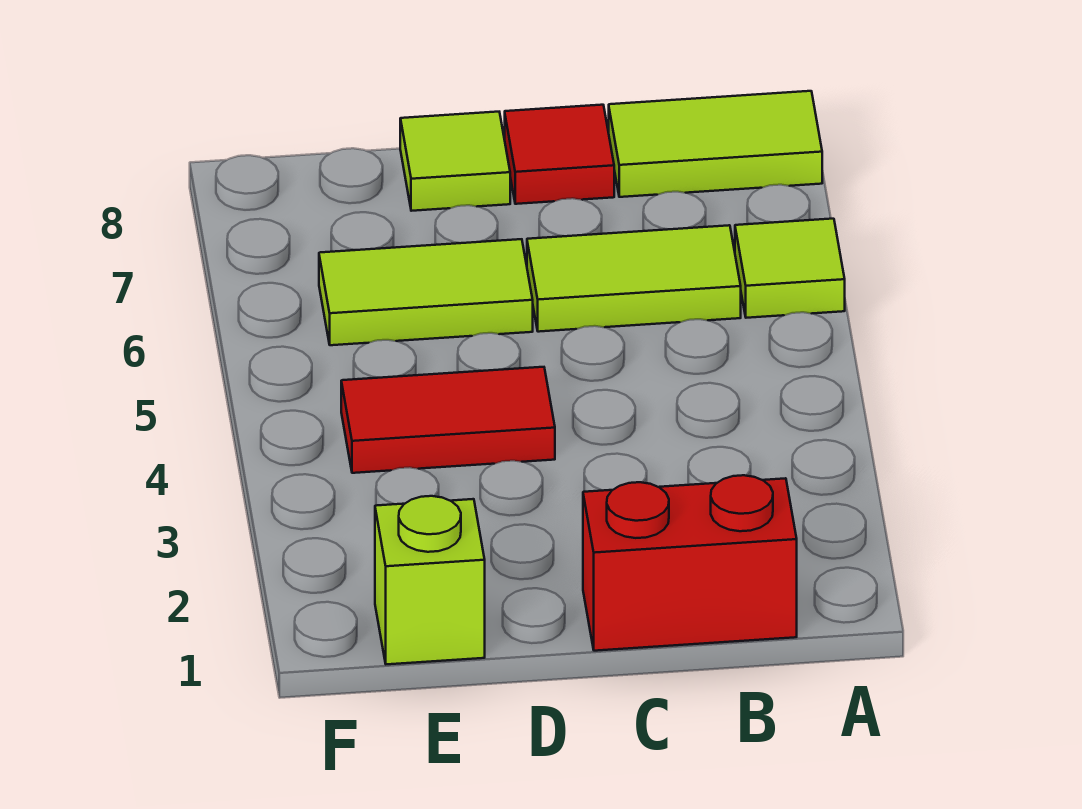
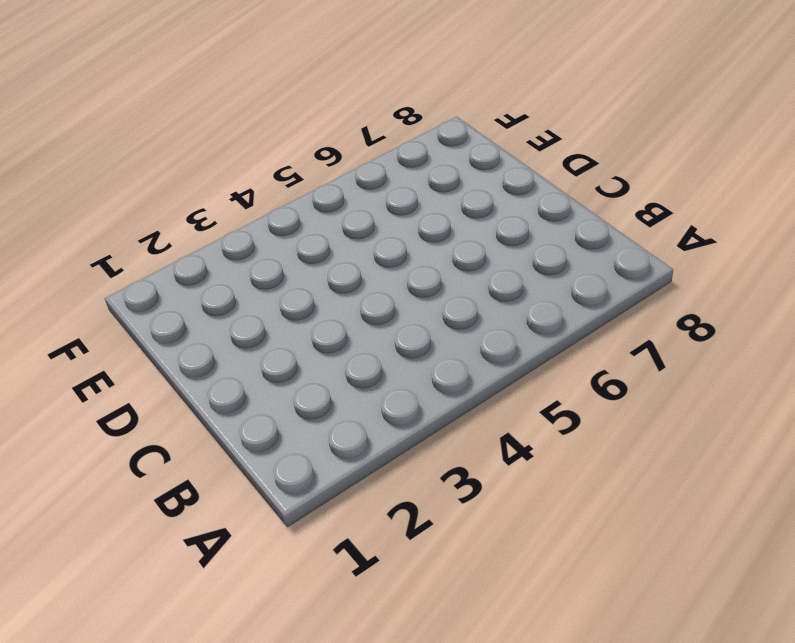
none -> lime tile A6 level 1
none -> lime tile A8:B8 level 1

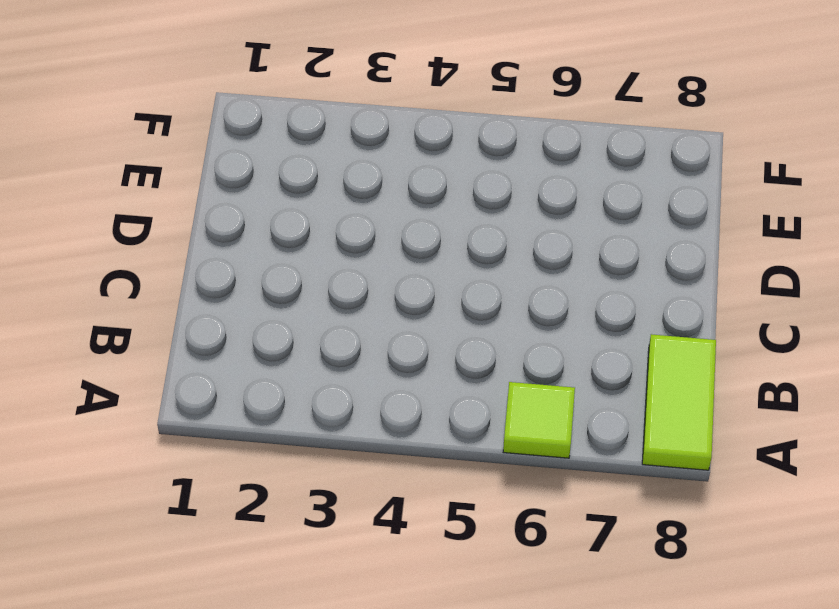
none -> red brick B1:C1 level 1
none -> lime tile B6:C6 level 1

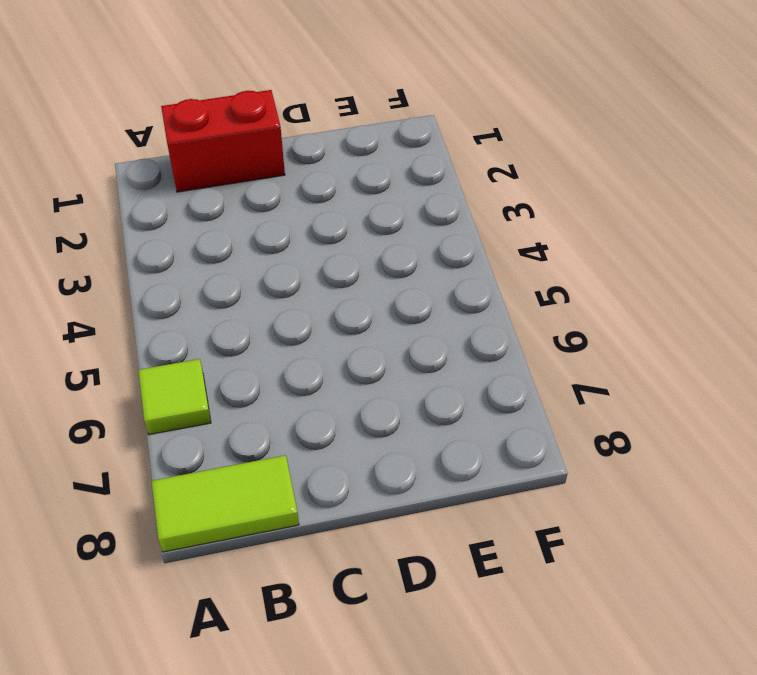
none -> lime tile B6:C6 level 1
none -> red tile C8 level 1

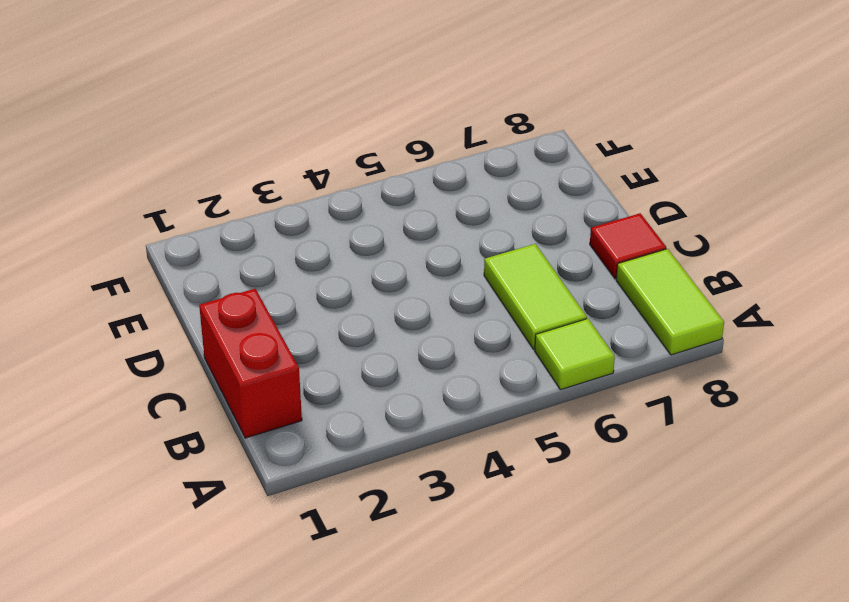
none -> red tile D4:E4 level 1
none -> lime tile D6:E6 level 1

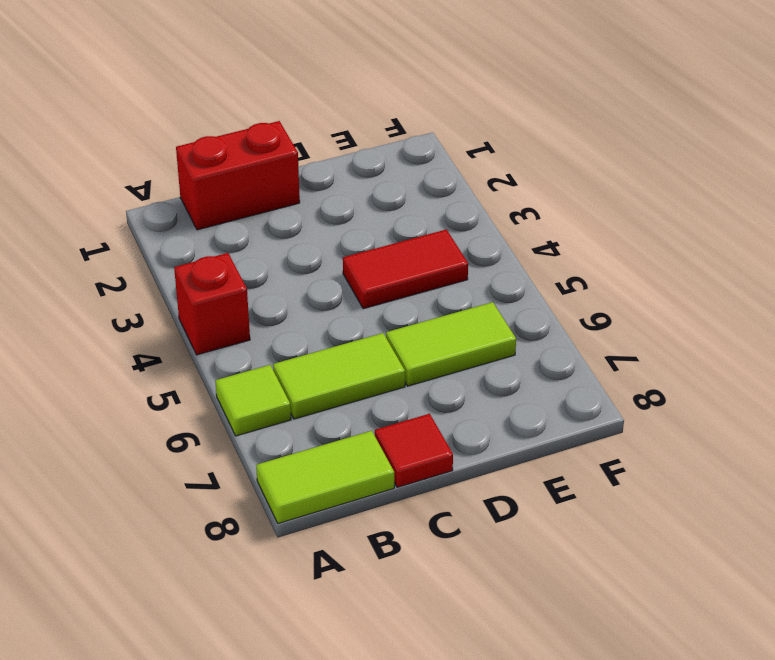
red brick A4 level 1 -> none
none -> lime tile D8 level 1
none -> lime brick E1 level 1

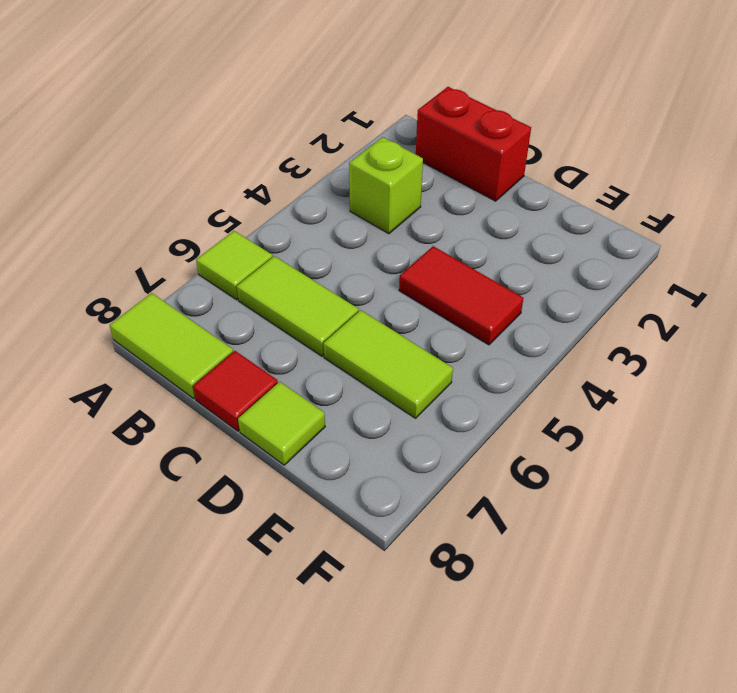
lime brick B3 level 1 -> lime brick E1 level 1

